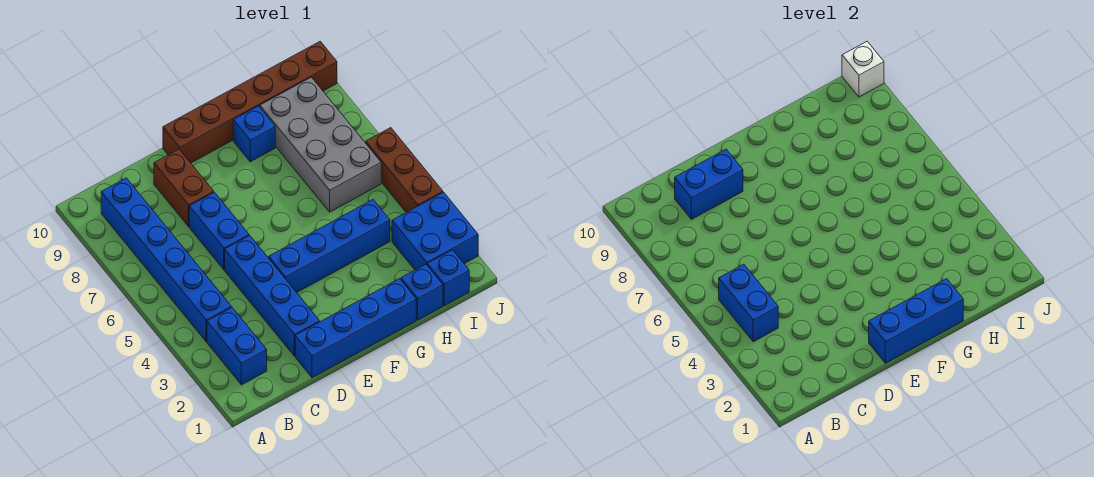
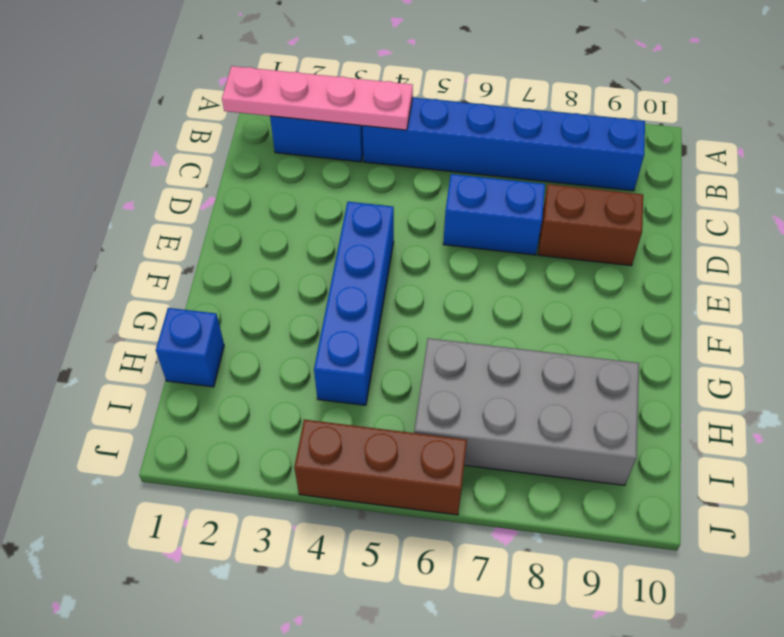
pink plate B1:B4 level 2 -> blue brick B4:B5 level 2
none -> blue brick D1:G1 level 1
none -> blue brick D2:D5 level 1
none -> brown brick E10:J10 level 1

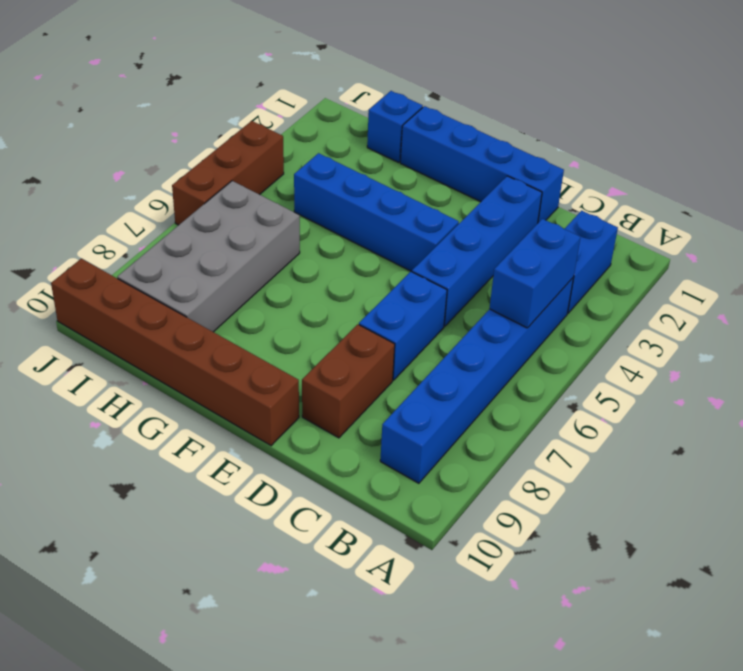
none -> blue brick G9 level 1
none -> blue brick I1 level 1
none -> blue brick I2:J3 level 1

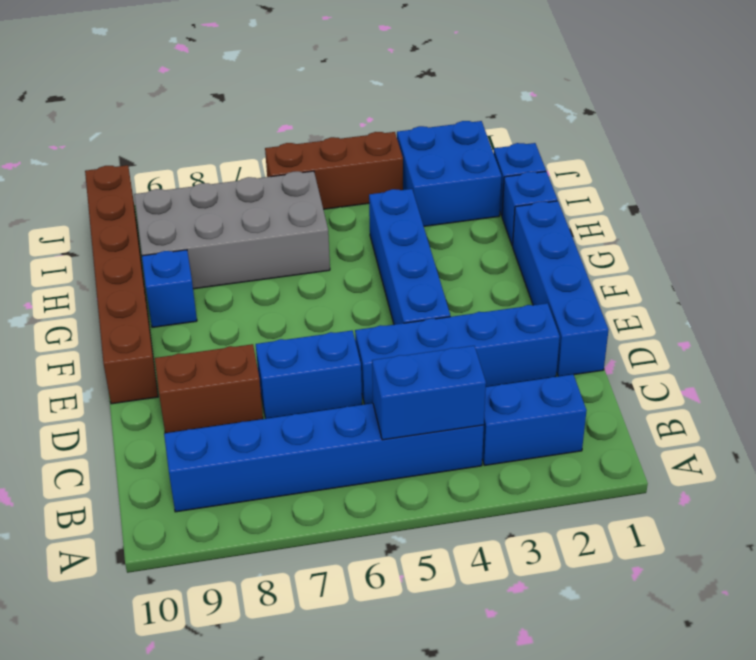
none -> blue brick C9:D9 level 2
none -> blue brick E1:G1 level 2
none -> white brick J10 level 2

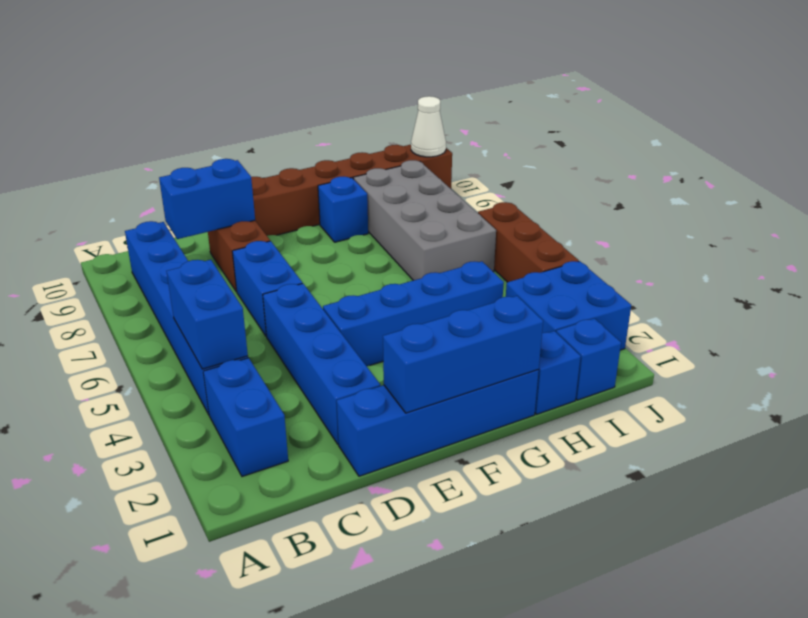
white cone J10 level 2 -> white brick J10 level 2

